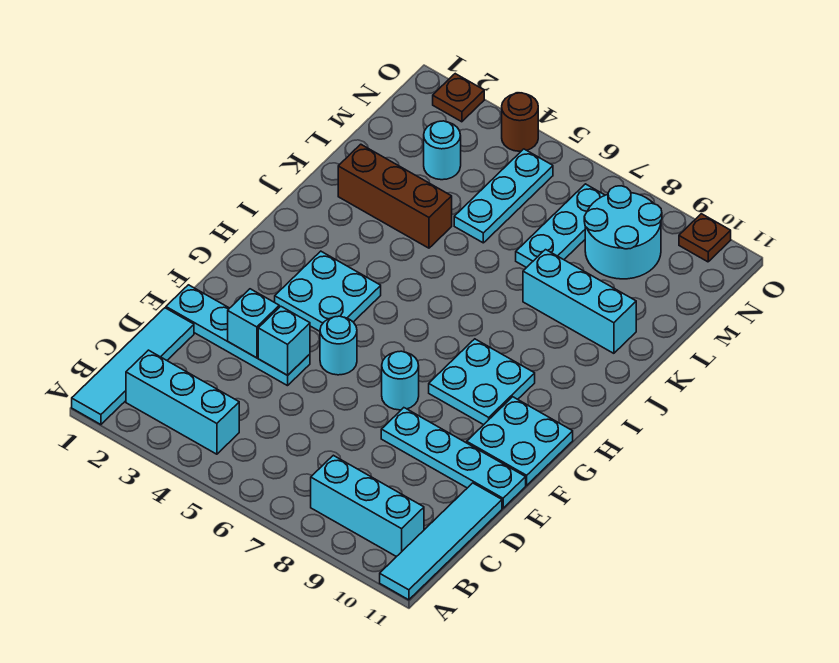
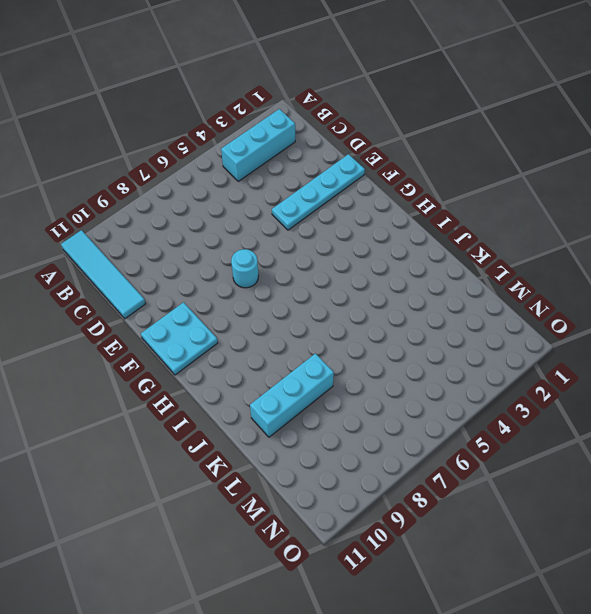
none -> cyan tile A1:D1 level 1
none -> cyan brick B8:B10 level 1
none -> cyan plate E8:E11 level 1

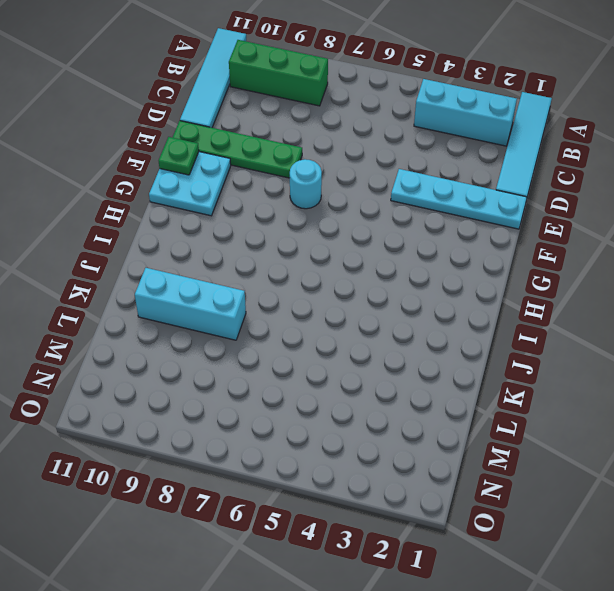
green brick B8:B10 level 1 -> cyan brick B8:B10 level 1
green plate E8:E11 level 1 -> cyan plate E8:E11 level 1
green plate F11 level 2 -> none
none -> cyan round brick F5 level 1
none -> cyan plate G3:H4 level 1
none -> cyan plate G8:H9 level 1

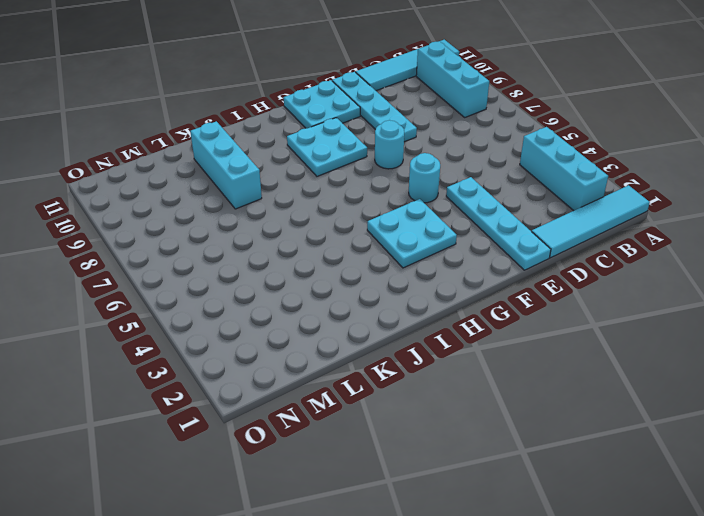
none -> brown brick K2:K4 level 1
none -> cyan plate L5:N5 level 1
none -> cyan plate L7:N7 level 1

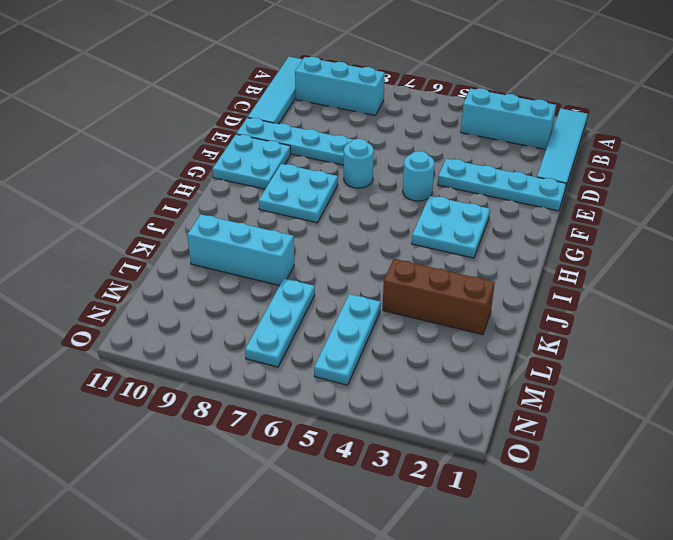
none -> cyan round brick M3 level 1
none -> cyan round brick M8:N9 level 1
none -> brown plate O2 level 1

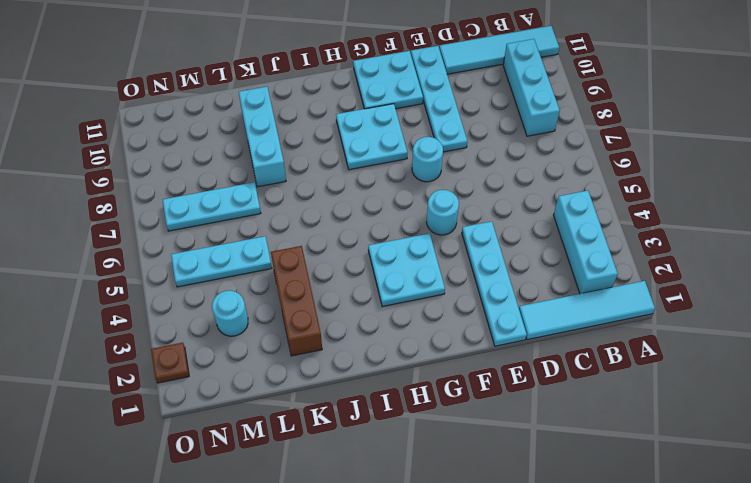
none -> cyan round brick M8:N9 level 1
none -> brown round brick O4 level 1
none -> brown plate O10 level 1

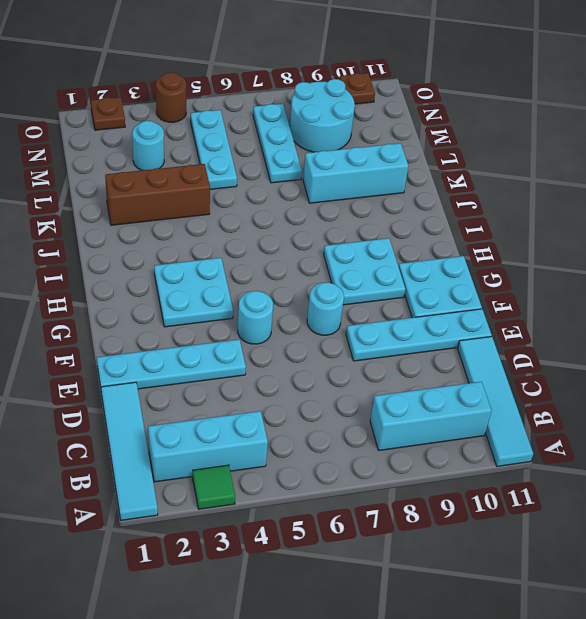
green tile A3 level 1 -> none
none -> cyan brick E3 level 2
none -> cyan brick E4 level 2

